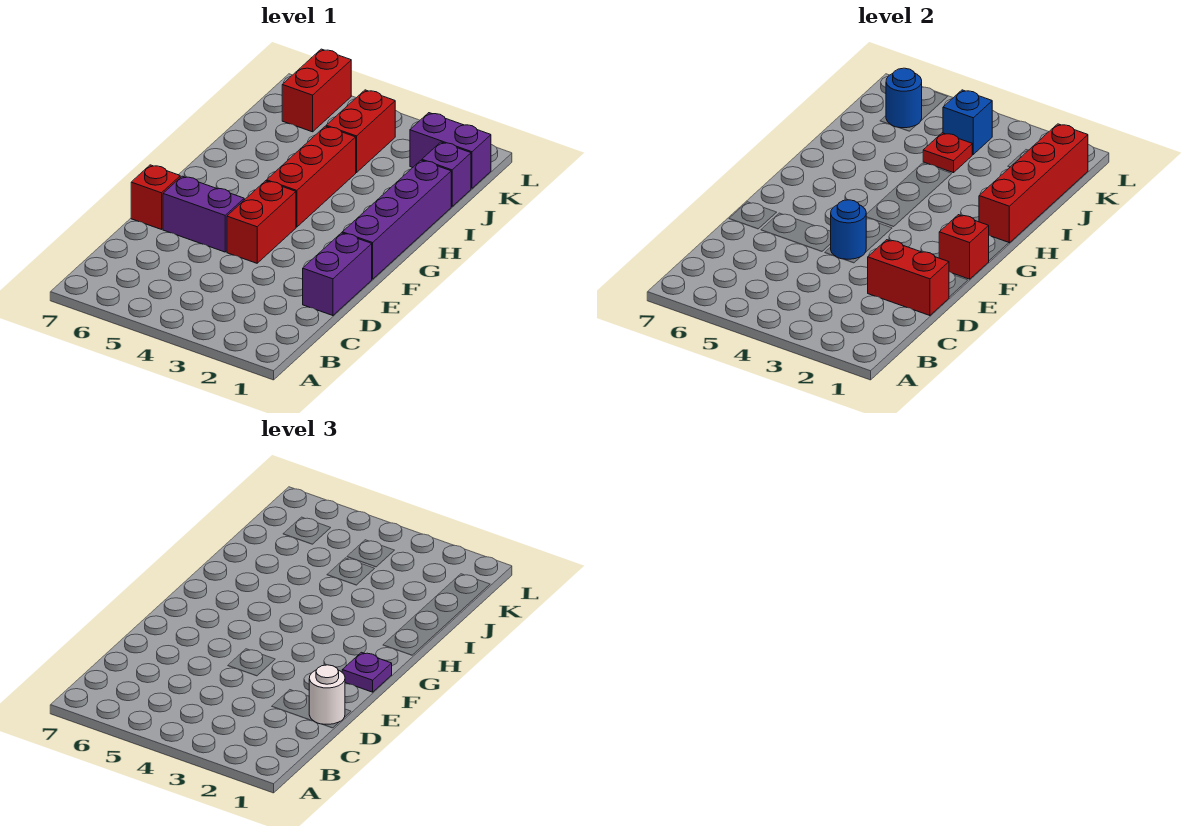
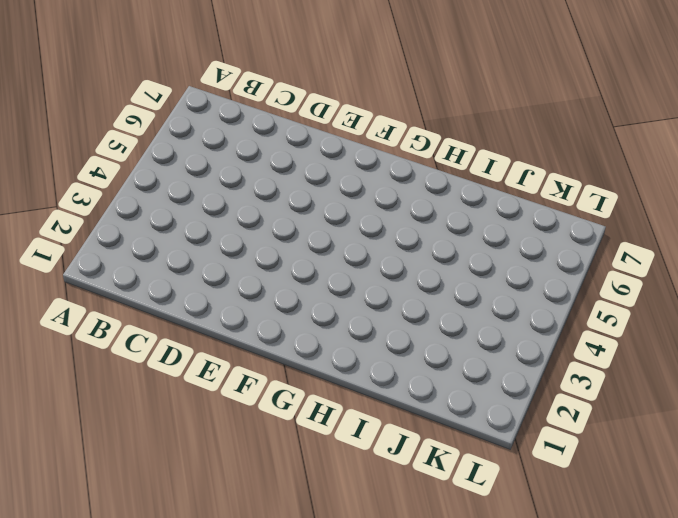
none -> purple brick D1:E1 level 1
none -> red brick E4:F4 level 1
none -> purple brick E5:E6 level 1

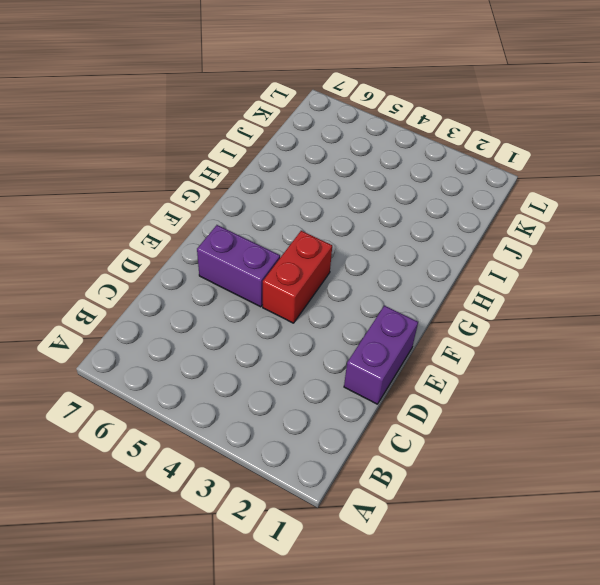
none -> red brick E7 level 1
none -> purple brick F1:I1 level 1
none -> red brick G4:I4 level 1

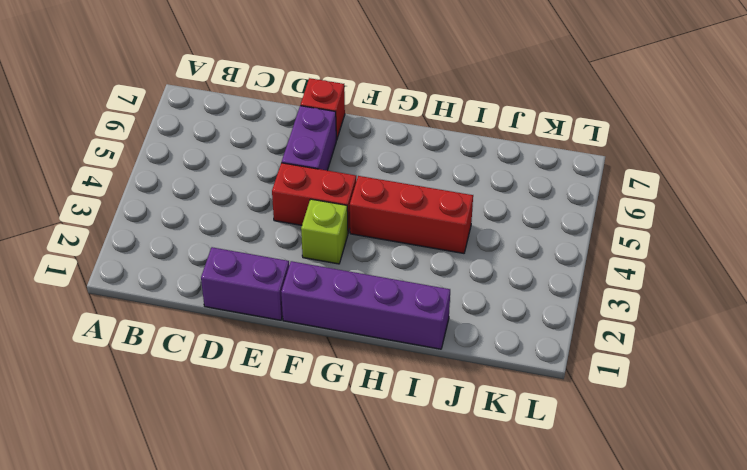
lime brick F3 level 1 -> none
none -> purple brick J1 level 1
none -> red brick J4:K4 level 1
none -> purple brick K1:K2 level 1

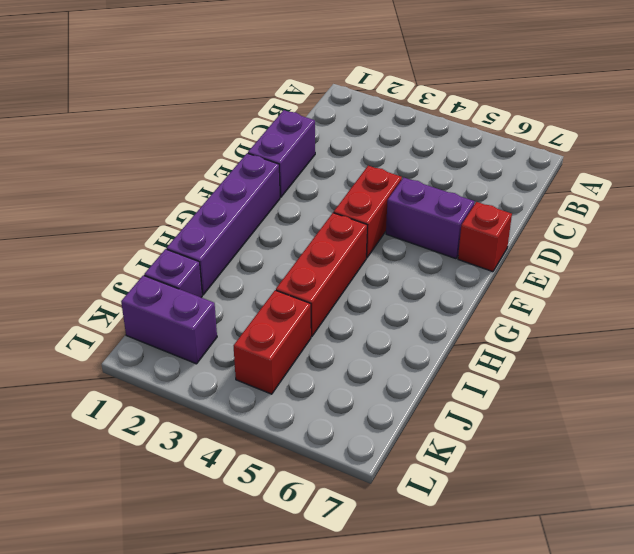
none -> red brick K6:L6 level 1
none -> red brick D1:D2 level 2
none -> blue round brick E4 level 2

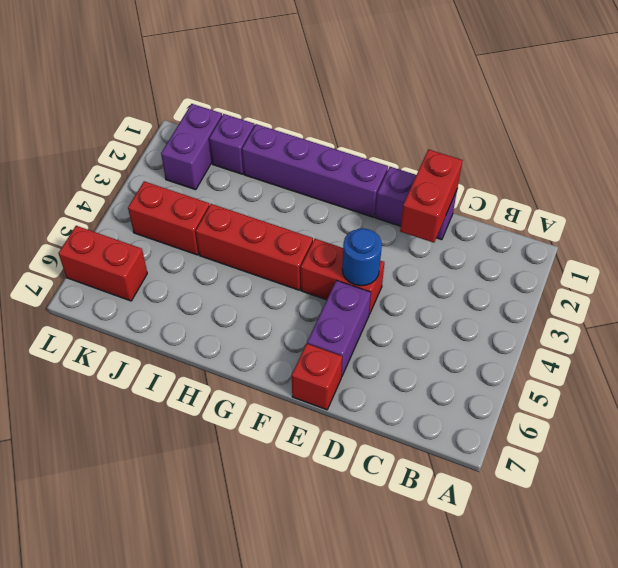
none -> red brick F1 level 2
none -> red brick H1:K1 level 2
none -> red plate J4 level 2

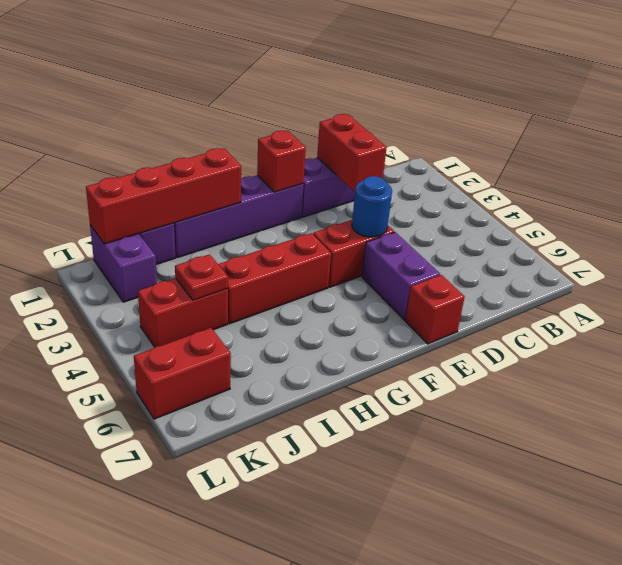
none -> blue brick K4 level 2
none -> blue round brick K6 level 2
none -> white round brick D1 level 3

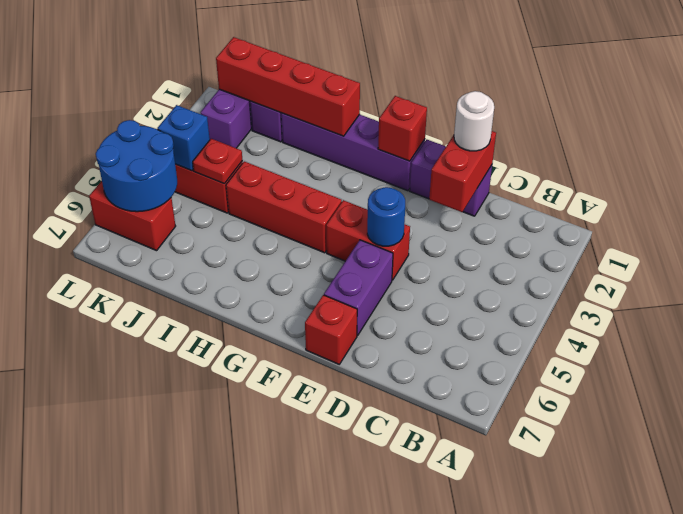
blue round brick K5:L6 level 2 -> blue round brick K6 level 2
none -> purple plate F1 level 3

